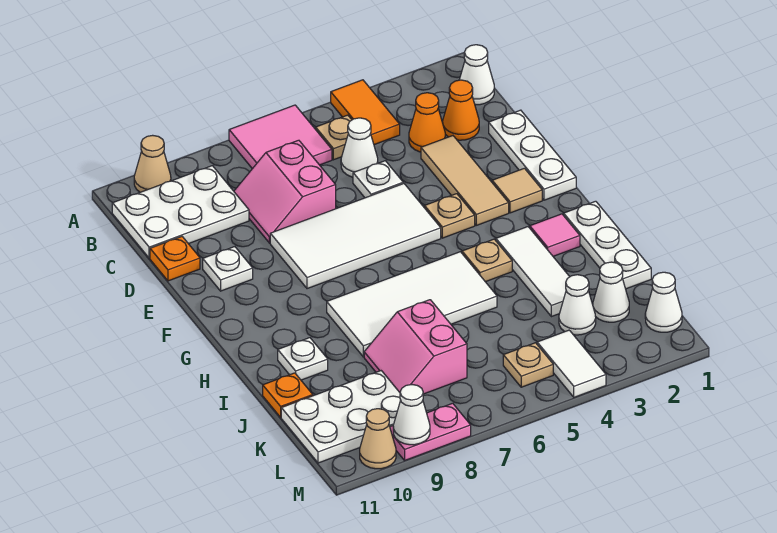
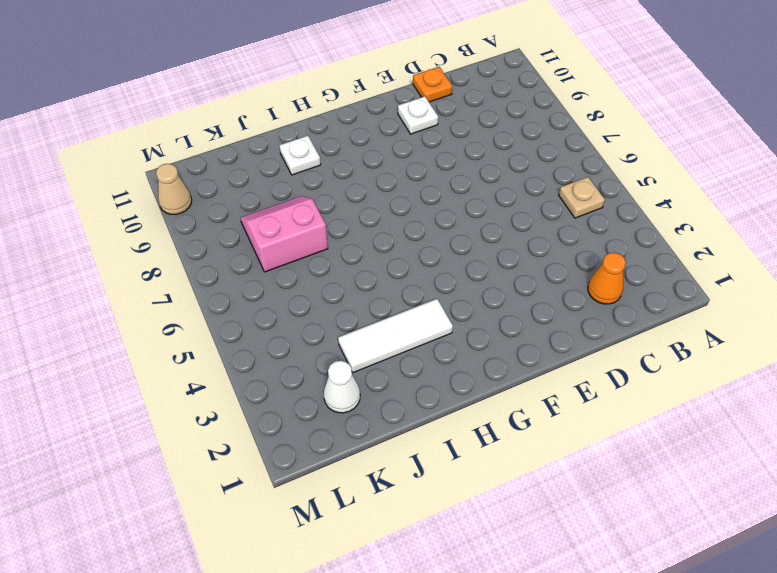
none -> orange tile A4:B4 level 1
none -> pink tile A6:B7 level 1
none -> tan cone A10 level 1
none -> white cone B1 level 1

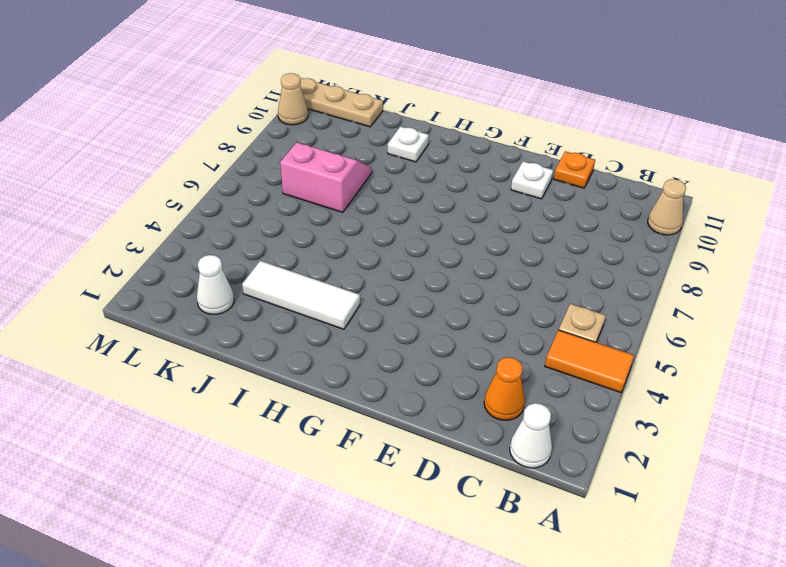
tan plate K11:M11 level 1 -> white plate K9:L11 level 1
none -> pink tile A6:B7 level 1
none -> white plate B9:C11 level 1
none -> orange cone C3 level 1
none -> white cone C5 level 1

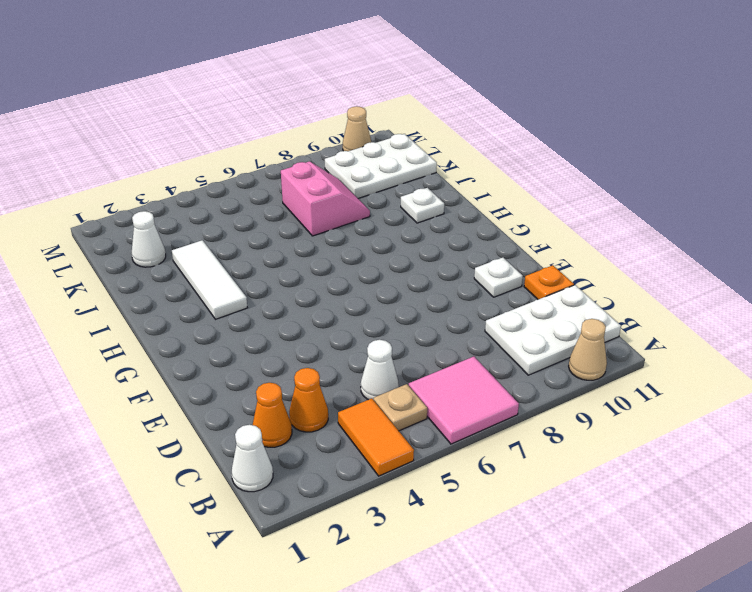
none -> pink slope C7:D8 level 1 top 7
none -> white plate D1:F1 level 1
none -> tan tile D3:F3 level 1
none -> white plate D5 level 1

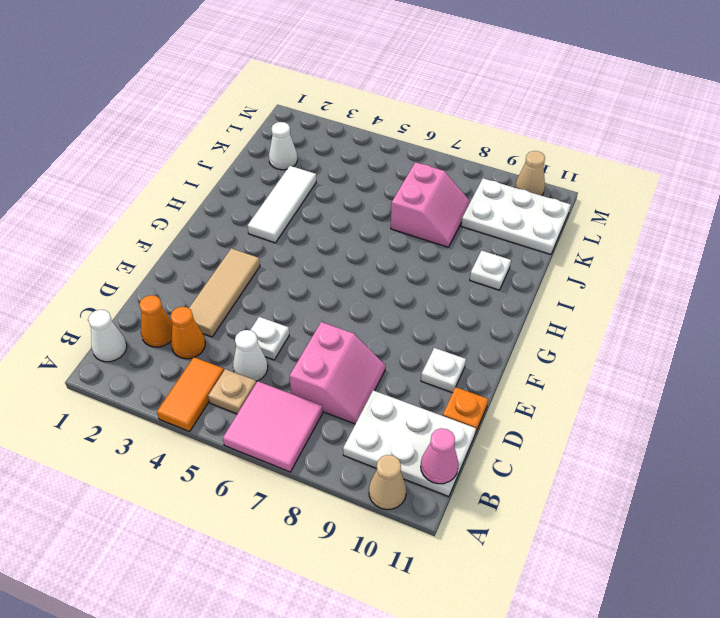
pink cone B11 level 2 -> none
none -> white plate D1:F1 level 1
none -> white tile E5:F8 level 1
none -> tan tile F2 level 1
none -> tan plate F4 level 1

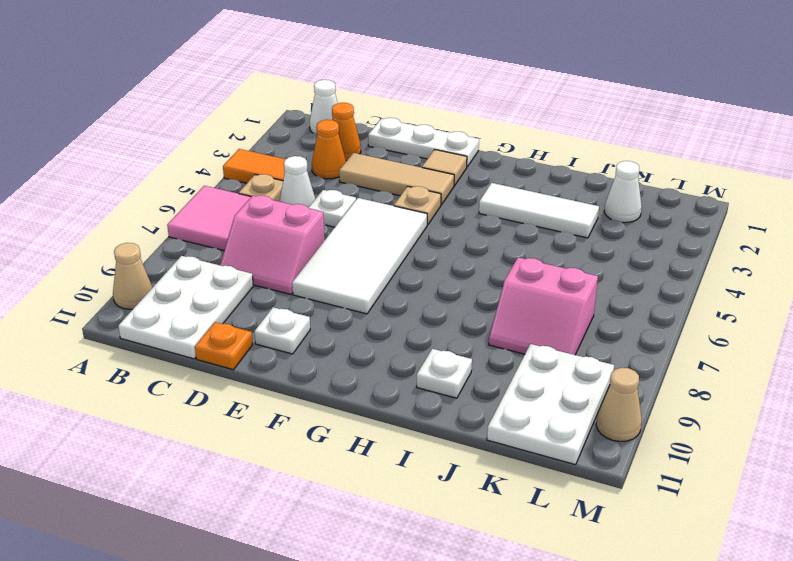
none -> white plate H1:J1 level 1
none -> pink tile H2 level 1
none -> tan plate H4 level 1
none -> white tile H5:I8 level 1

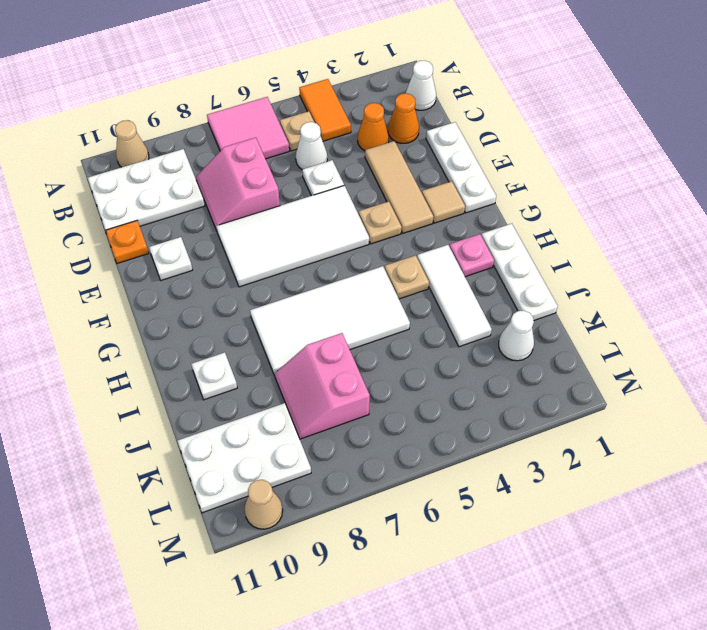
pink plate H2 level 1 -> pink tile H2 level 1
none -> orange plate J11 level 1
none -> white cone K3 level 1
none -> white cone L1 level 1
none -> white tile L4:M4 level 1

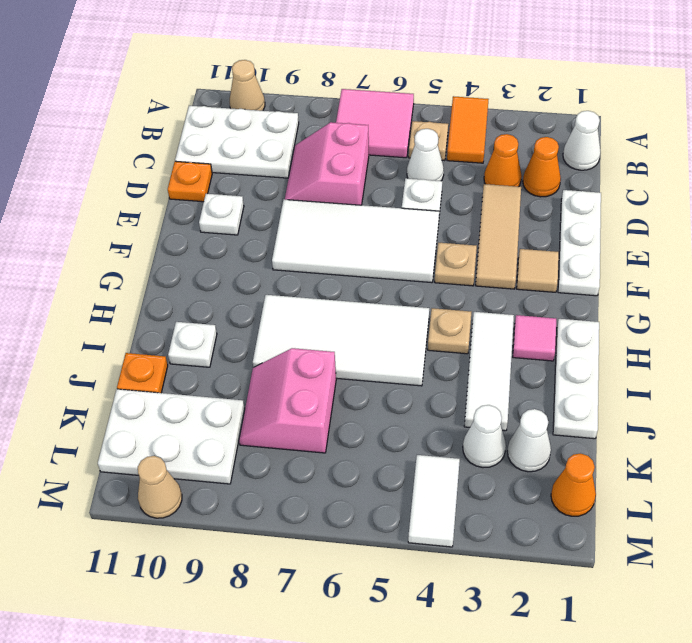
orange cone L1 level 1 -> white cone L1 level 1
none -> tan plate L5 level 1
none -> pink plate M8:M9 level 1
none -> white cone M9 level 2

